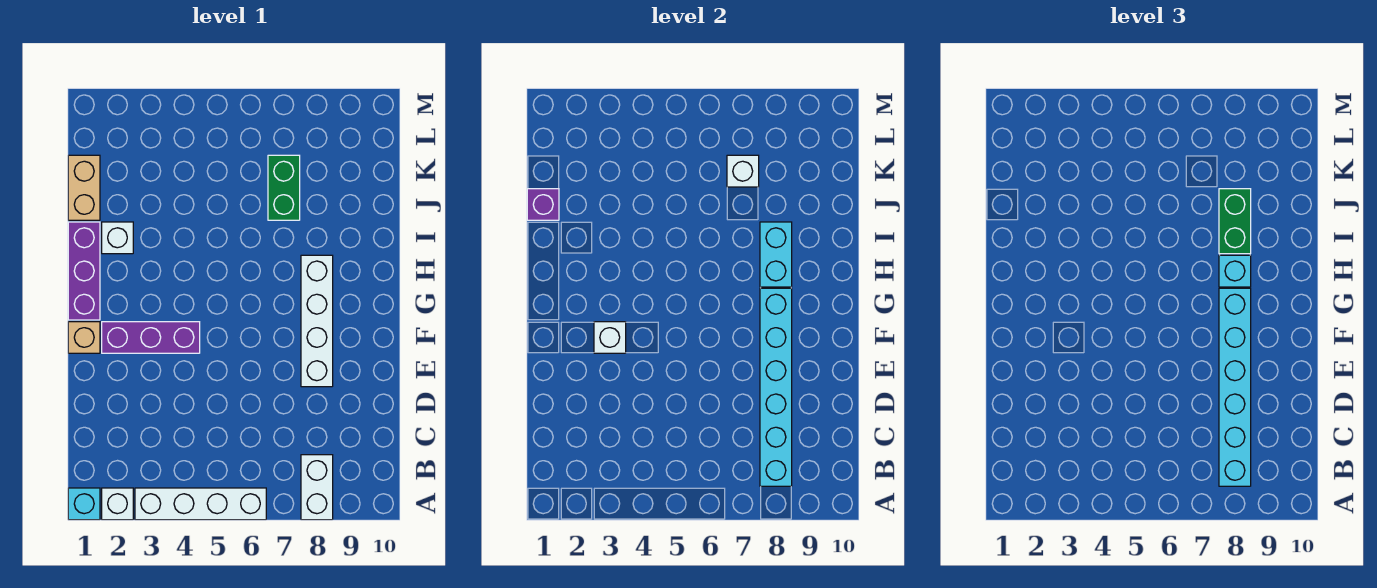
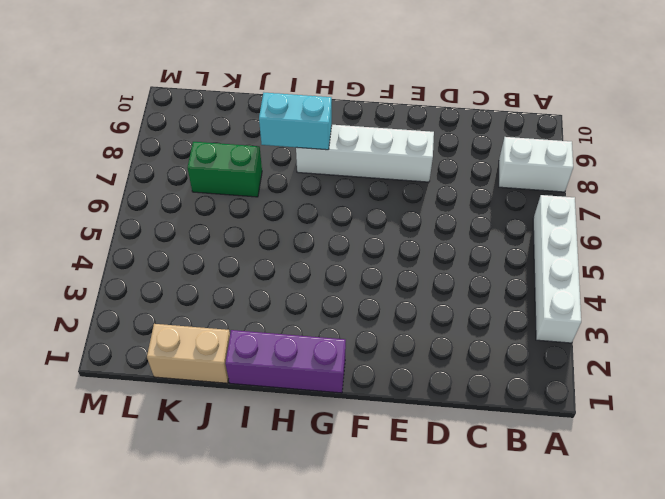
none -> cyan brick A1 level 1
none -> white brick A2 level 1
none -> tan brick F1 level 1

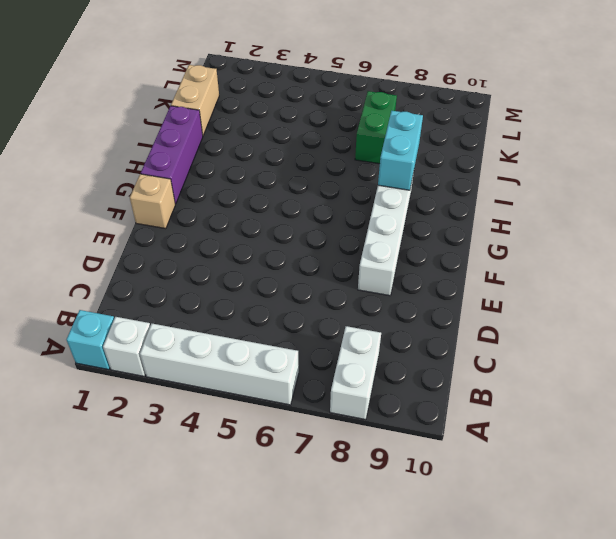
none -> purple brick F2:F4 level 1
none -> white brick I2 level 1
none -> cyan brick B8:G8 level 2

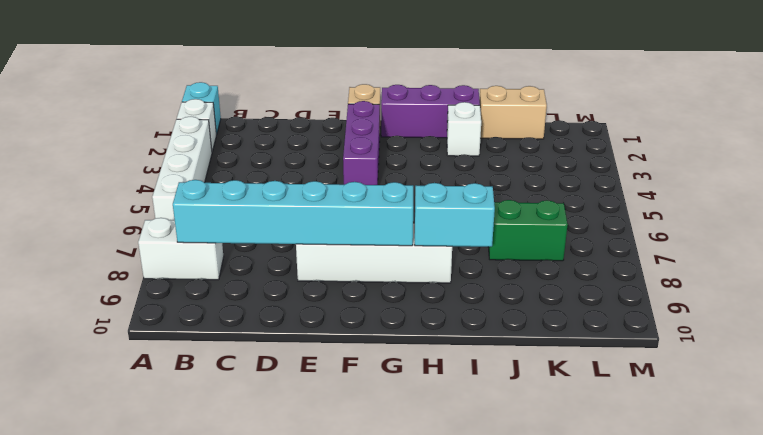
none -> white brick F3 level 2
none -> purple brick J1 level 2
none -> white brick K7 level 2

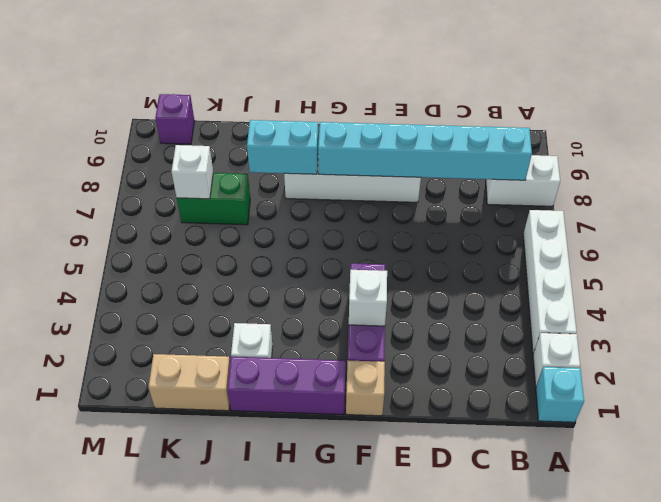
purple brick L10 level 1 -> purple brick J1 level 2
none -> cyan brick B8:G8 level 3
none -> cyan brick H8 level 3
none -> green brick I8:J8 level 3

